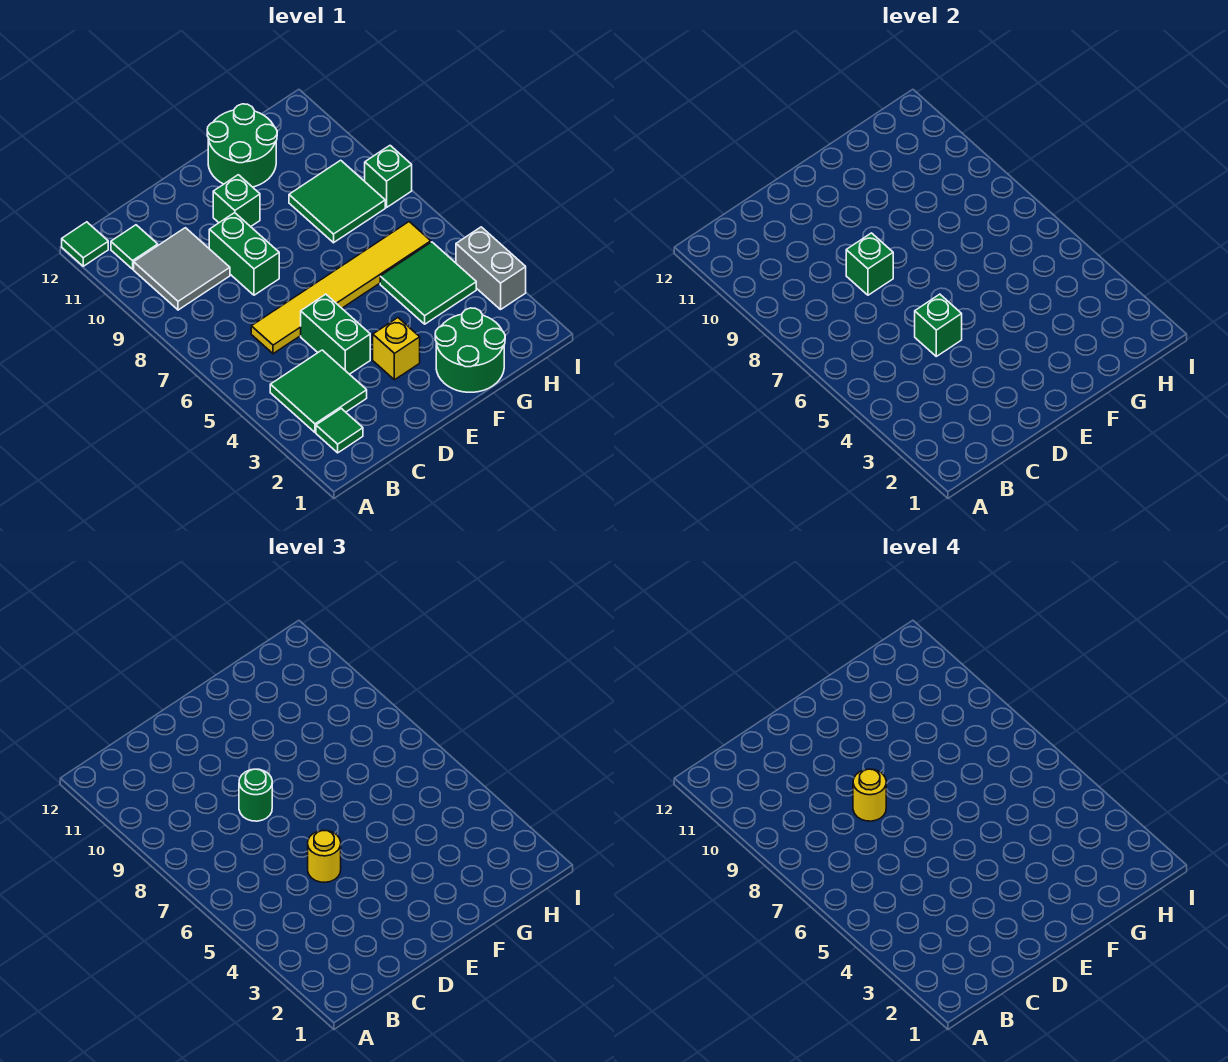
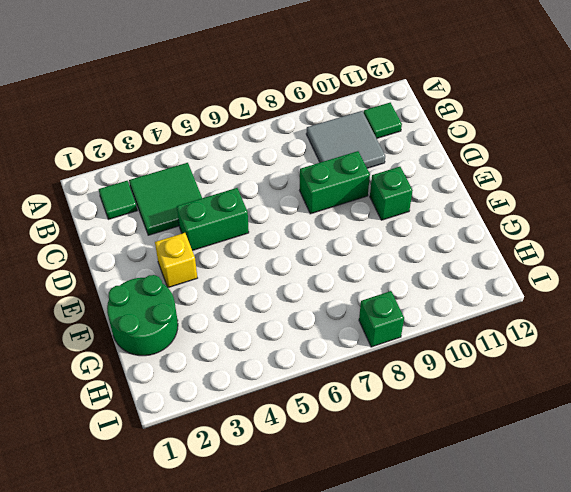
none -> green tile A12 level 1
none -> yellow tile C6:H6 level 1
none -> green round brick F11:G12 level 1

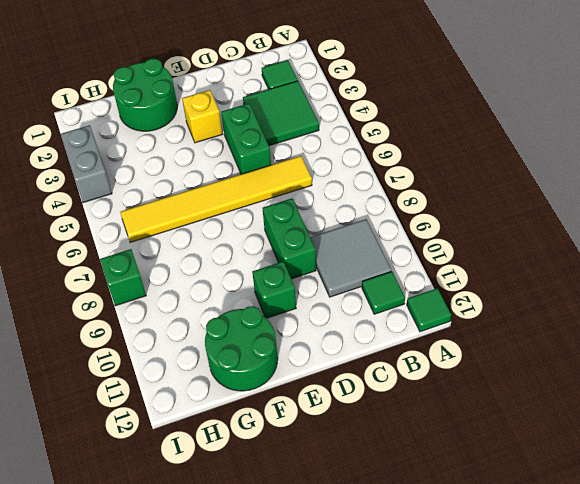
none -> green tile G4:H5 level 1
none -> green tile G8:H9 level 1
none -> green brick D5 level 2

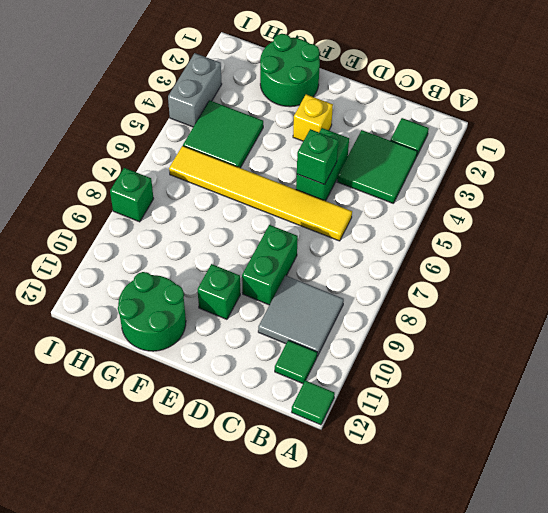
none -> green tile G8:H9 level 1
none -> green brick D8 level 2
none -> yellow round brick D5 level 3

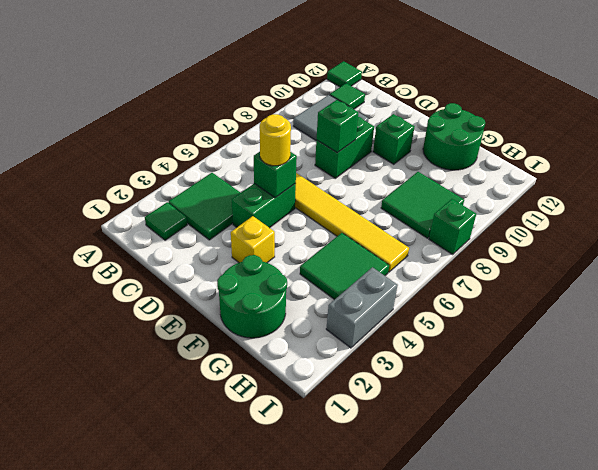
none -> green round brick D8 level 3
none -> yellow round brick D8 level 4

